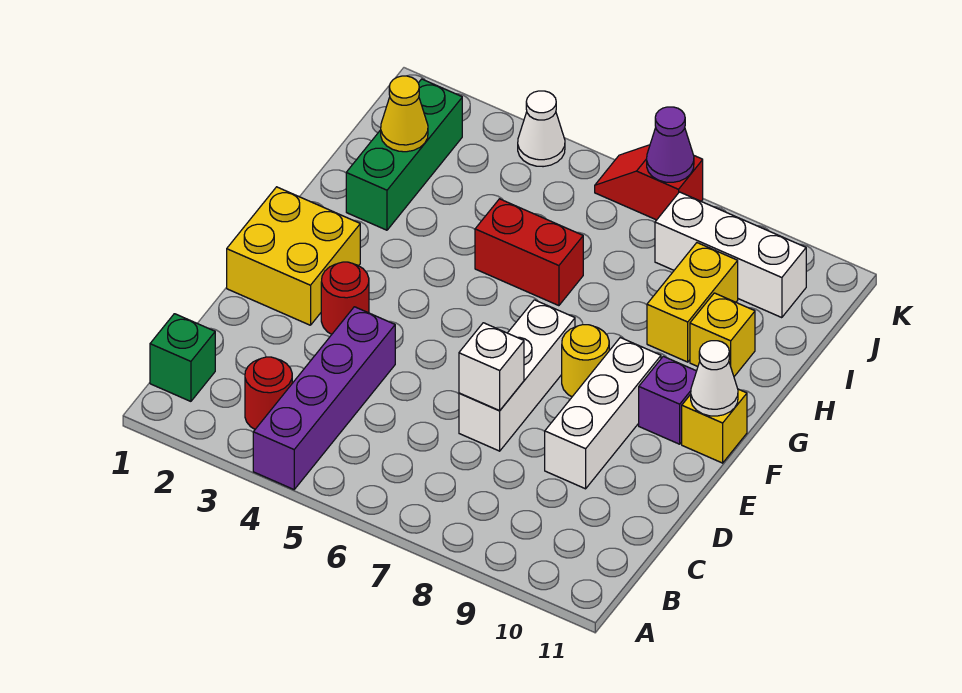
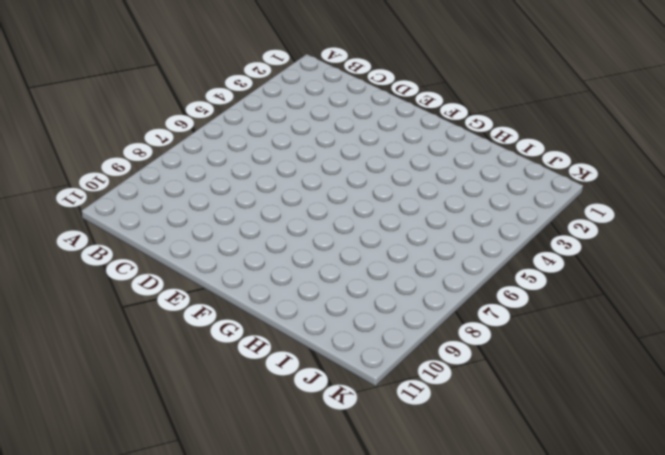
none -> purple brick A4:D4 level 1
none -> green brick B1 level 1
none -> red round brick B3 level 1

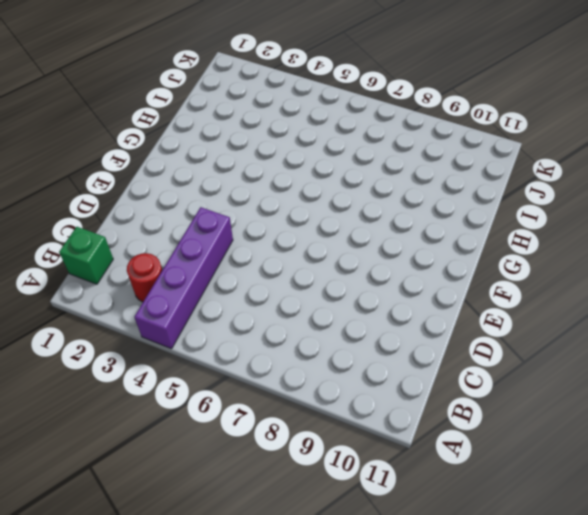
none -> white brick D7:F7 level 1
none -> white brick D9:F9 level 1
none -> yellow brick E1:F2 level 1

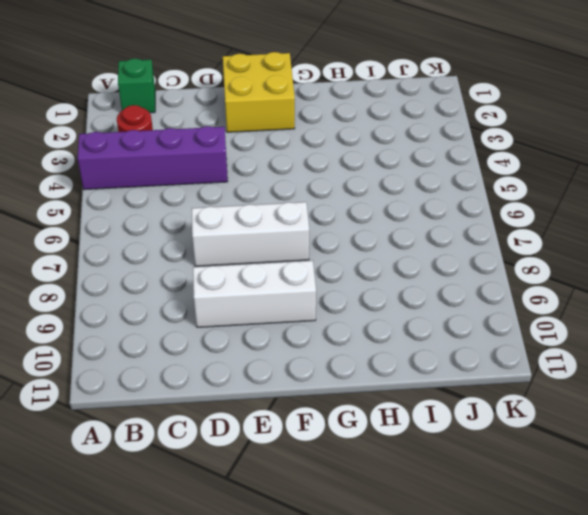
none -> red round brick E3 level 1
none -> yellow round brick F8 level 1
none -> purple brick F10 level 1

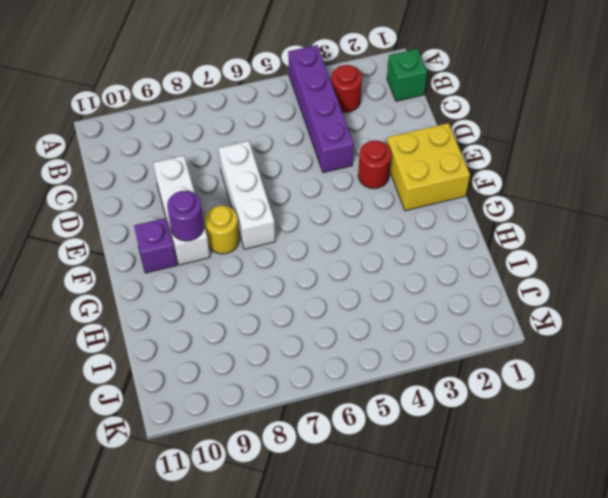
purple round brick F9 level 2 -> none
none -> yellow brick F11 level 1
none -> green brick H2:J2 level 1
none -> red brick H5:H6 level 1

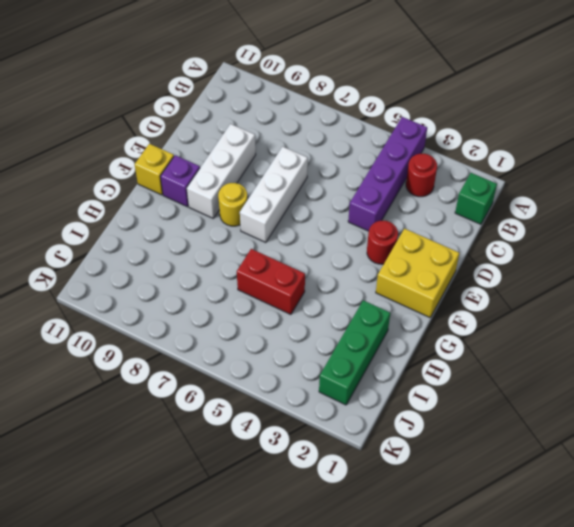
none -> yellow brick H9:I9 level 1
none -> yellow brick H10 level 1
none -> white brick J8:J10 level 1

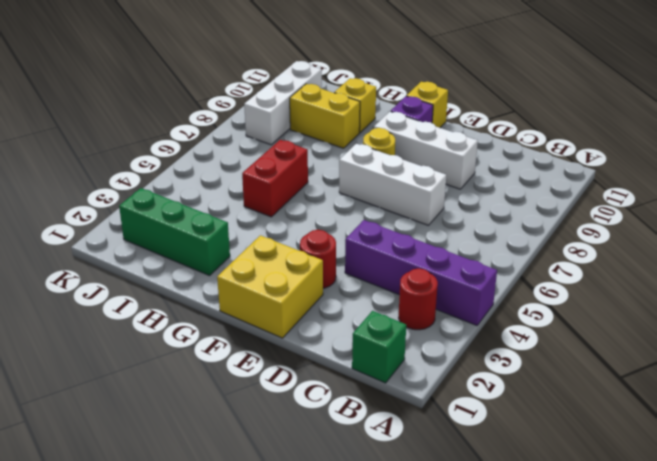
none -> white cone K4 level 1
none -> red slope K6:K7 level 1 top 7
none -> white brick D7 level 2

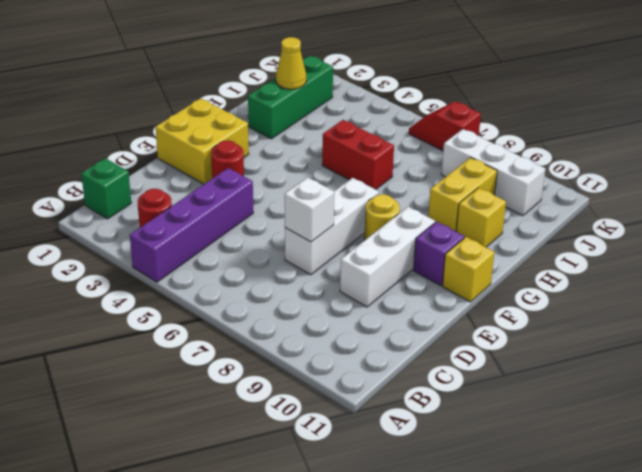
none -> white cone K4 level 1
none -> white cone F11 level 2
none -> purple cone K7 level 2

